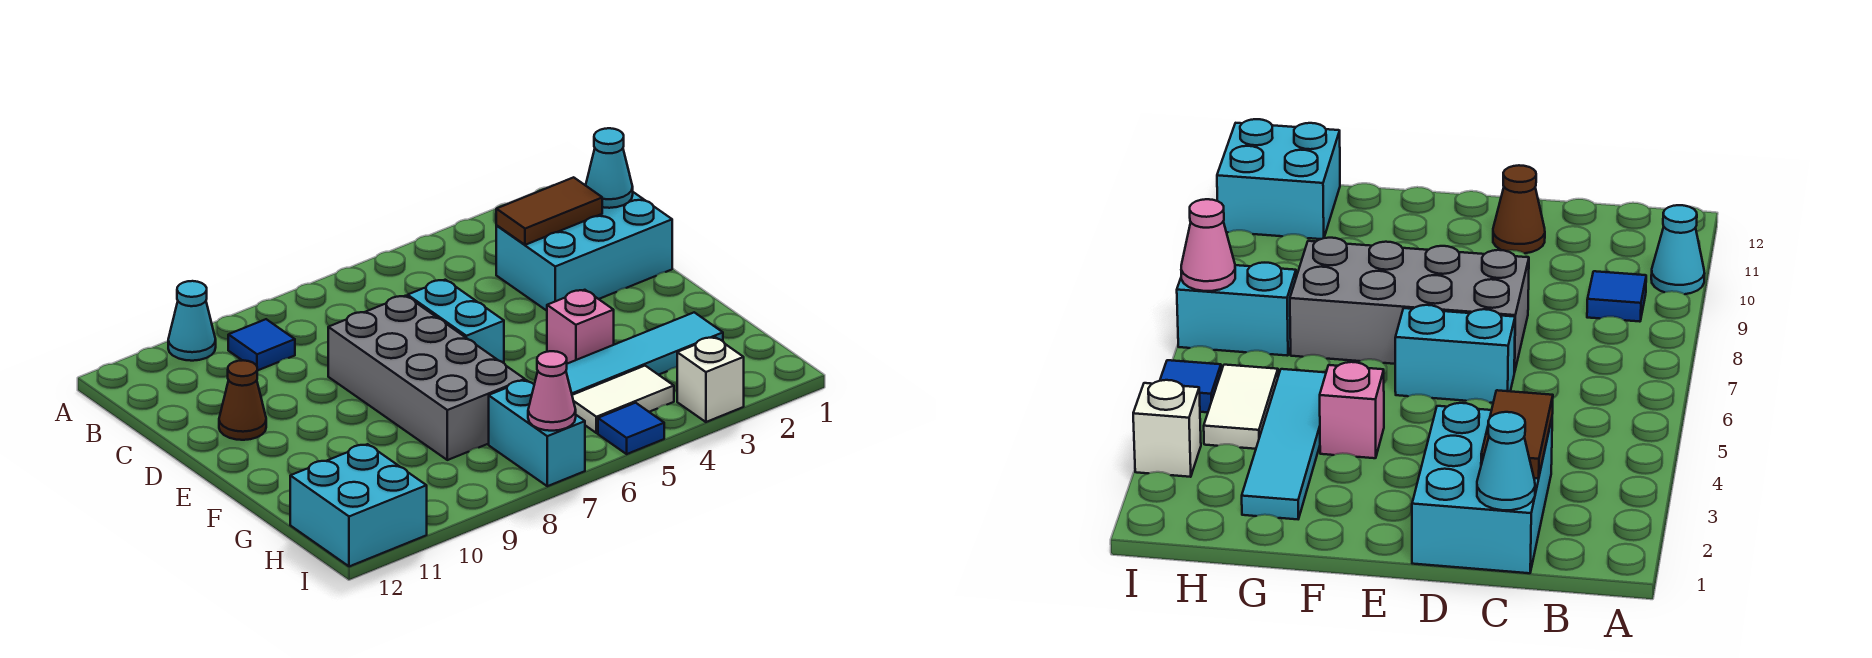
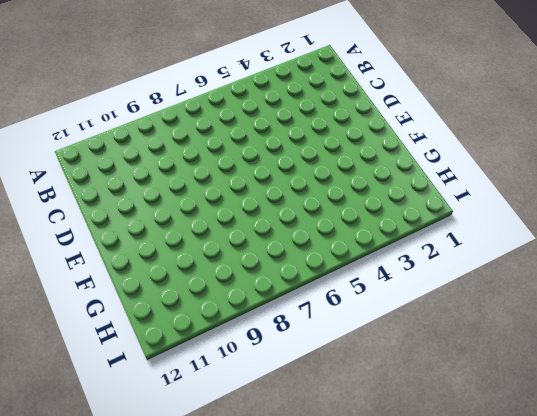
none -> cyan cone A10 level 1
none -> blue tile B9 level 1
none -> cyan brick C1:D3 level 1

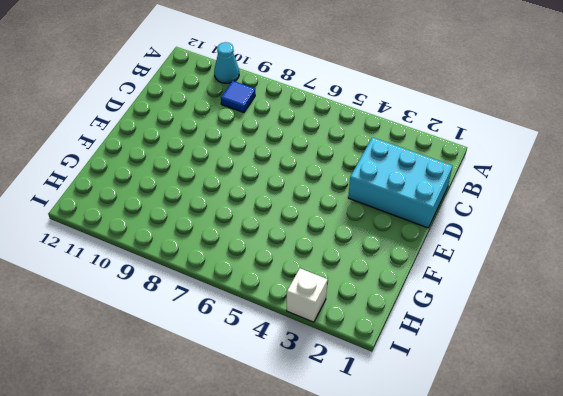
none -> cyan brick D6:E6 level 1
none -> grey brick D7:G8 level 1
none -> brown cone D11 level 1

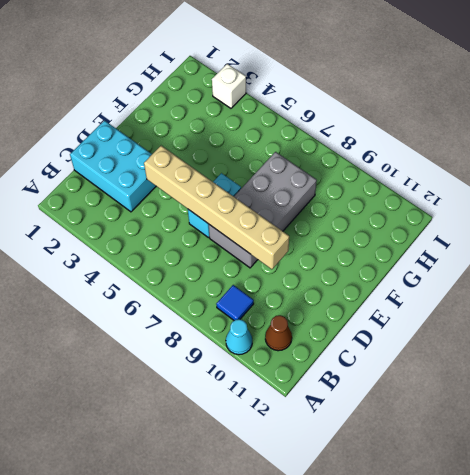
brown cone B11 level 1 -> brown cone D11 level 1
tan brick D4:D9 level 2 -> none
none -> pink brick F4 level 1
none -> cyan tile G2:G5 level 1
none -> white tile H4:H5 level 1

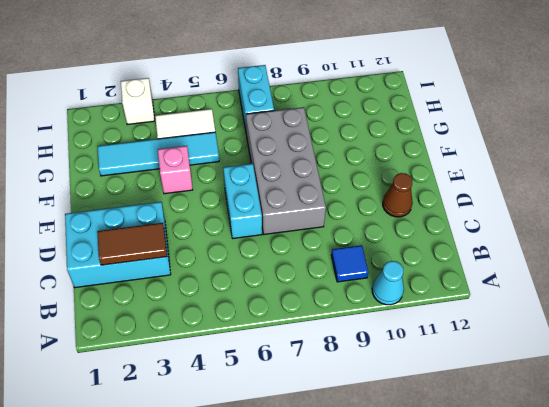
none -> cyan brick H11:I12 level 1
none -> blue tile I5 level 1
none -> cyan cone C1 level 2

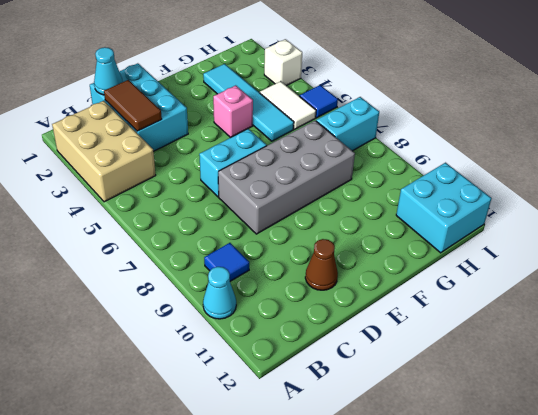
tan brick A2:B4 level 1 -> none
none -> pink cone I7 level 2

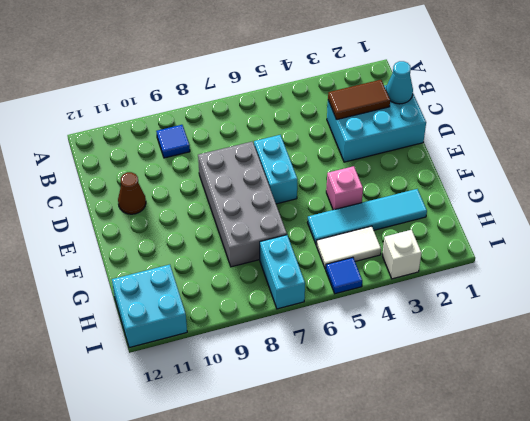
none -> cyan cone A10 level 1
none -> pink cone I7 level 2

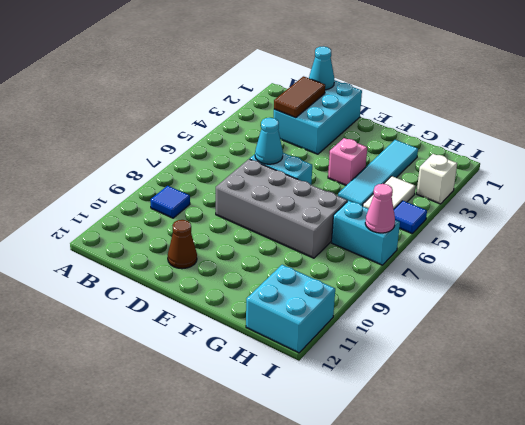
cyan cone D6 level 2 -> cyan cone A10 level 1

